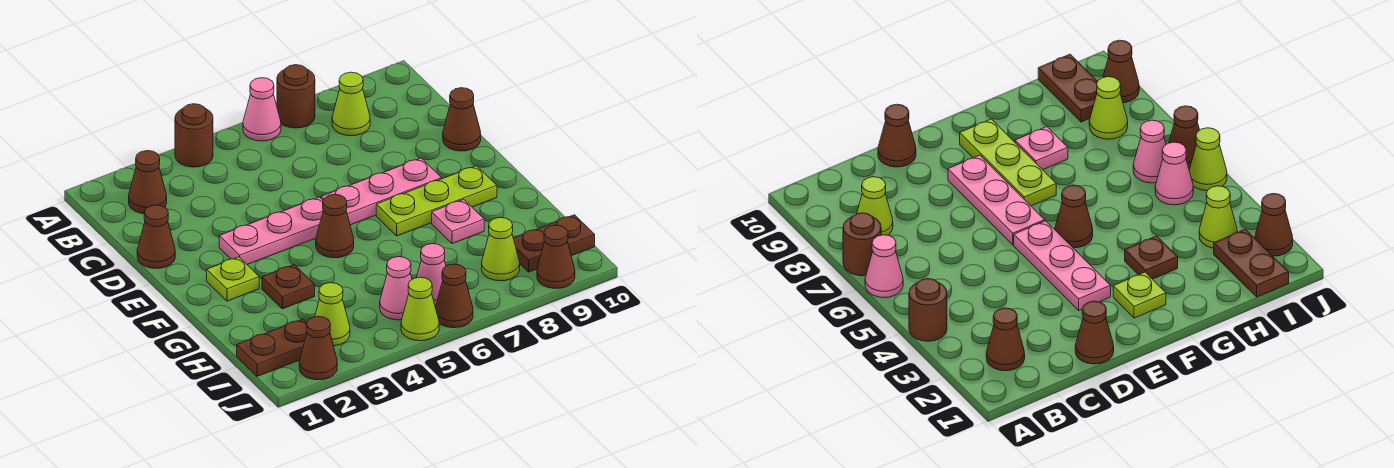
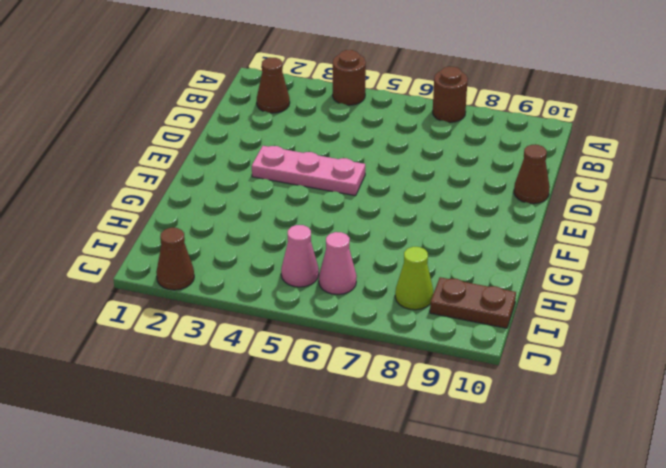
none -> pink cone A6 level 1
none -> lime cone B8 level 1
none -> brown cone D1 level 1

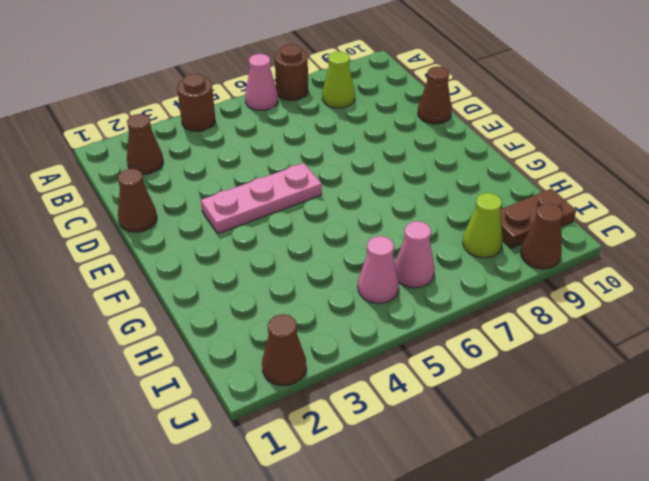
none -> pink plate E6:E8 level 1
none -> lime plate F2 level 1
none -> brown cone F5 level 1

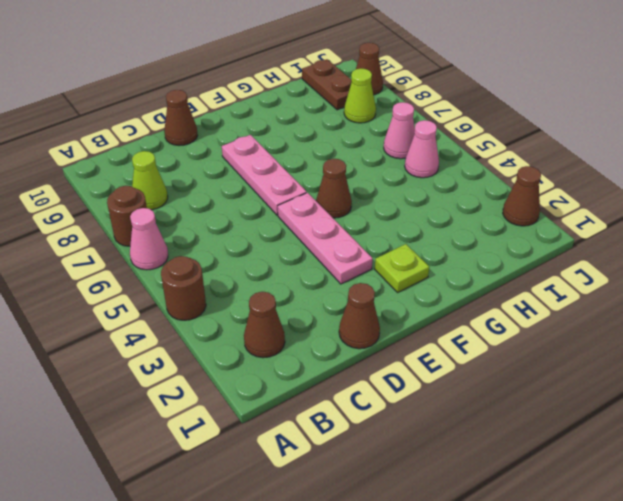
none -> lime plate F7:F9 level 1
none -> brown plate G3 level 1
none -> pink plate G8 level 1

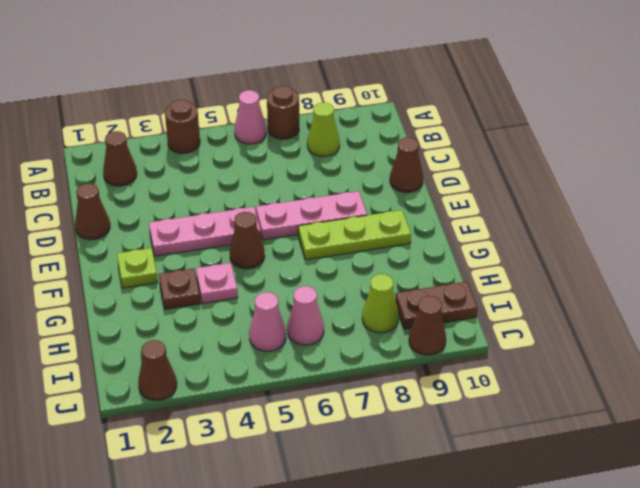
pink plate G4 level 1 -> pink plate G8 level 1
none -> brown plate I1:I2 level 1
none -> lime cone I3 level 1
none -> lime cone J5 level 1

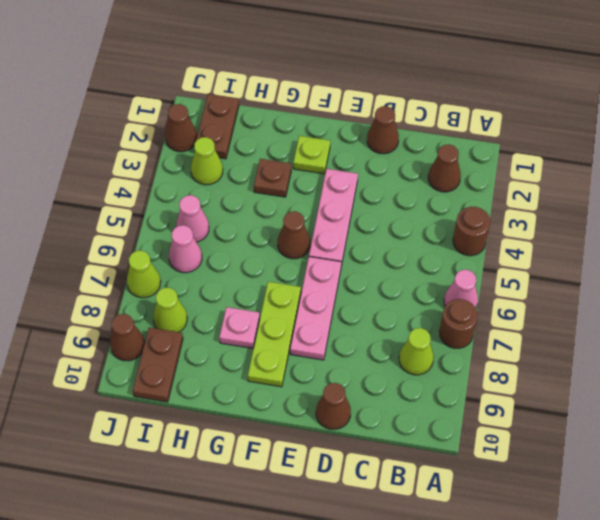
lime cone J7 level 1 -> lime cone J5 level 1
none -> brown cone J6 level 1

